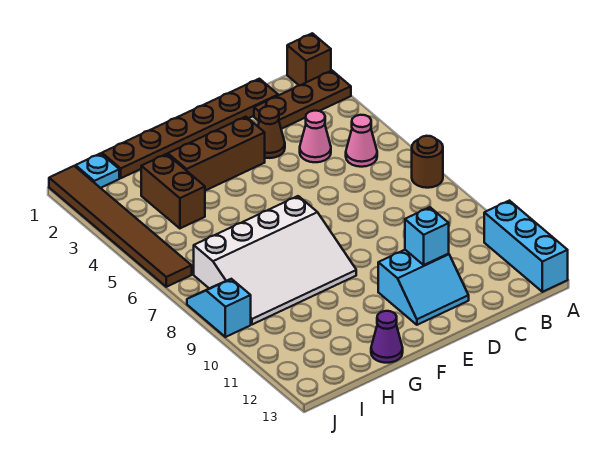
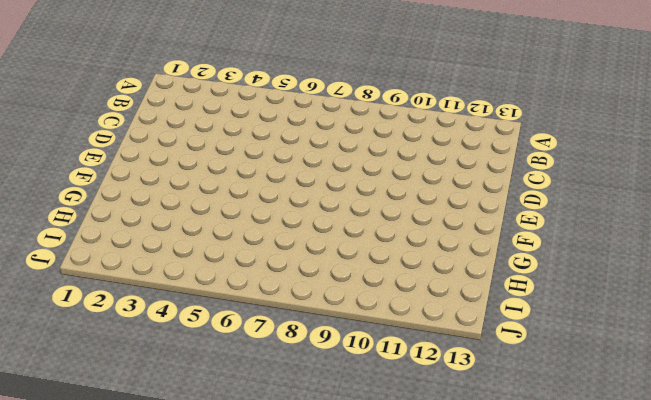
none -> brown brick A1 level 1
none -> brown plate A2:C2 level 1
none -> brown round brick A7 level 1

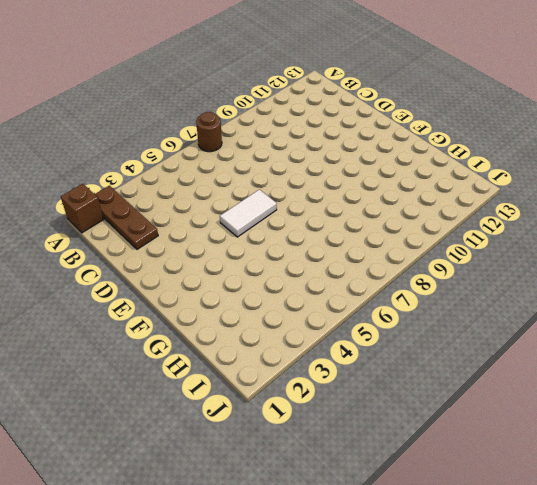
white tile E5:E6 level 1 -> none
none -> cyan brick A11:A13 level 1
none -> pink cone B5 level 1
none -> brown plate C1:H1 level 1

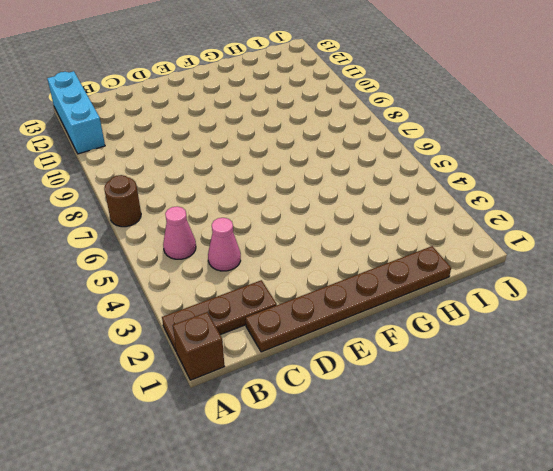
none -> brown cone D3 level 1
none -> cyan slope D11:E12 level 1 top 11
none -> brown brick E3:G3 level 1

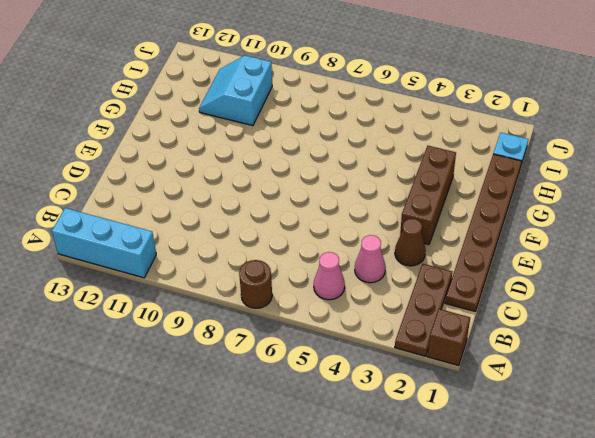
cyan slope H10:I11 level 1 top 10 -> cyan slope D11:E12 level 1 top 11
none -> white slope F7:I9 level 1 top 7
none -> purple cone G13 level 1
none -> brown brick H3:H4 level 1

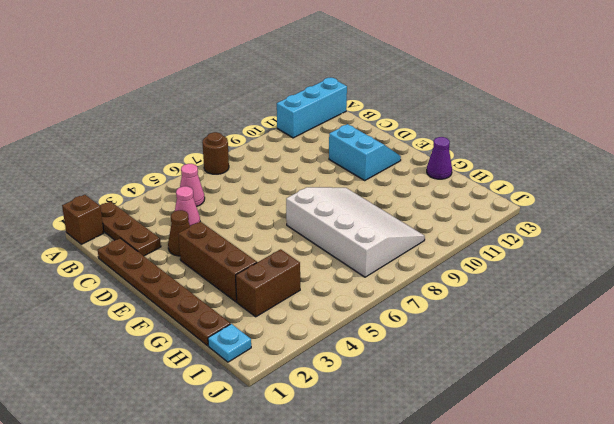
none -> brown tile J1:J6 level 1
none -> cyan slope J8:J9 level 1 top 9
none -> cyan brick D11 level 2

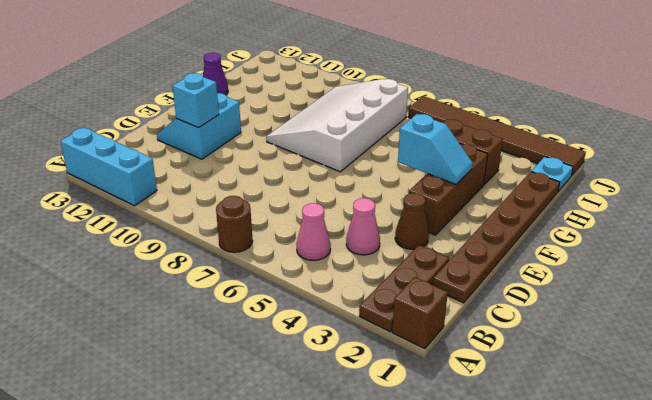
cyan slope F3:F4 level 2 top 4 -> cyan slope J8:J9 level 1 top 9

